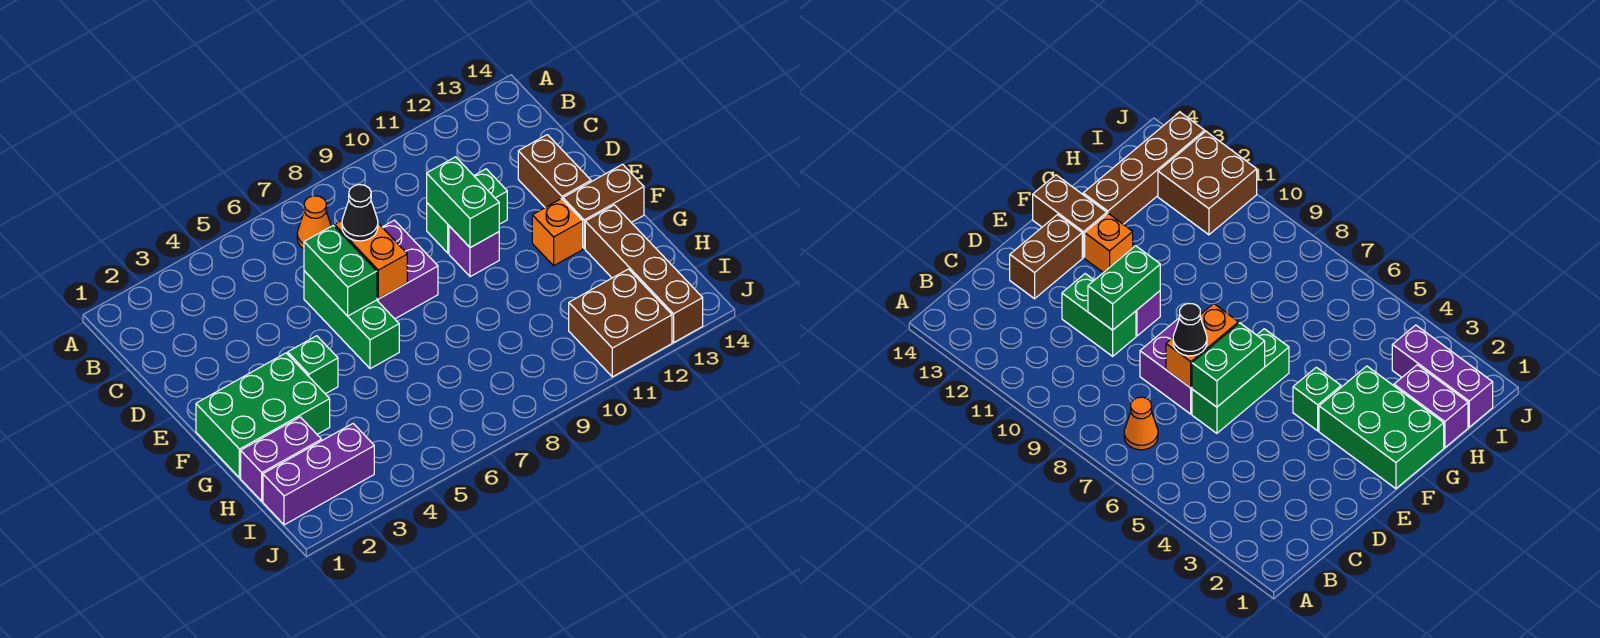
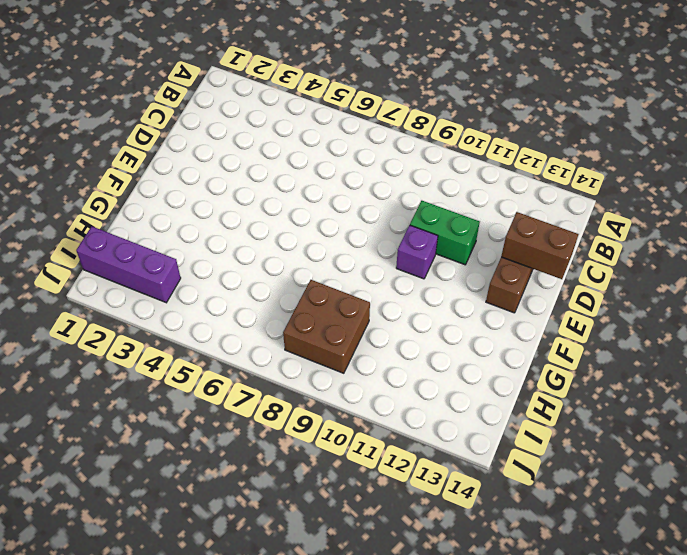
brown brick D13:D14 level 2 -> brown brick F13:F14 level 1
brown brick H8:I9 level 1 -> brown brick I11:J12 level 1
none -> orange cone B7 level 1
none -> green brick D6:F6 level 1
none -> purple brick D7:E8 level 1

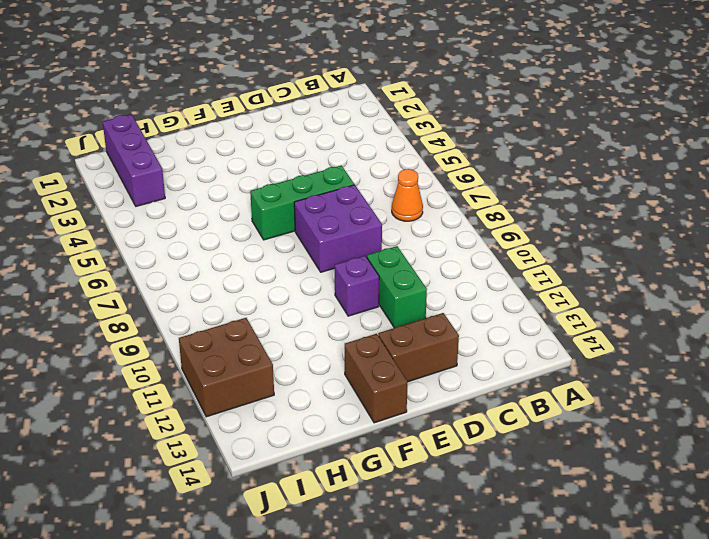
none -> green brick F1:G3 level 1
none -> green brick F4 level 1
none -> orange brick F12 level 1

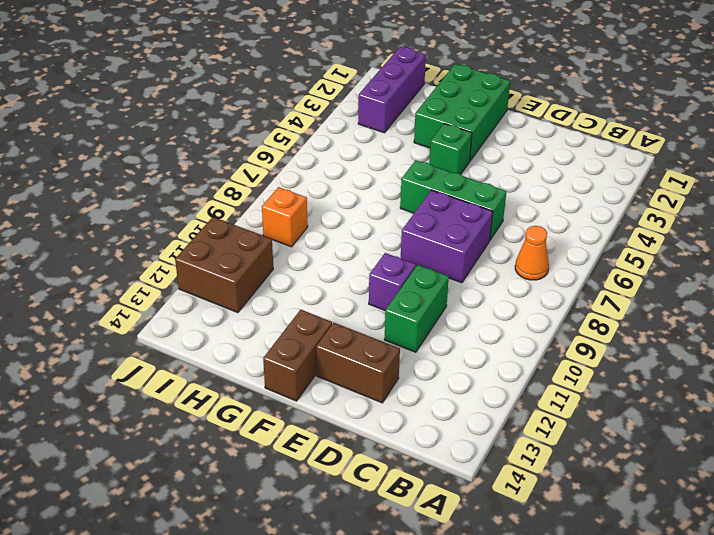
orange brick I9 level 1 -> orange brick F12 level 1
none -> brown brick G13:J13 level 1
none -> purple brick H1:H2 level 1
none -> green brick D6:E6 level 2

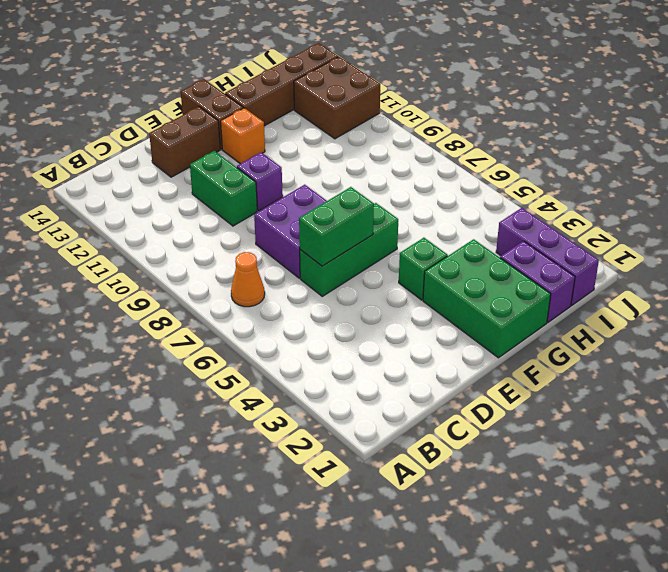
none -> orange brick D7:E7 level 2
none -> green brick D10:E10 level 2
none -> black cone D7 level 3

